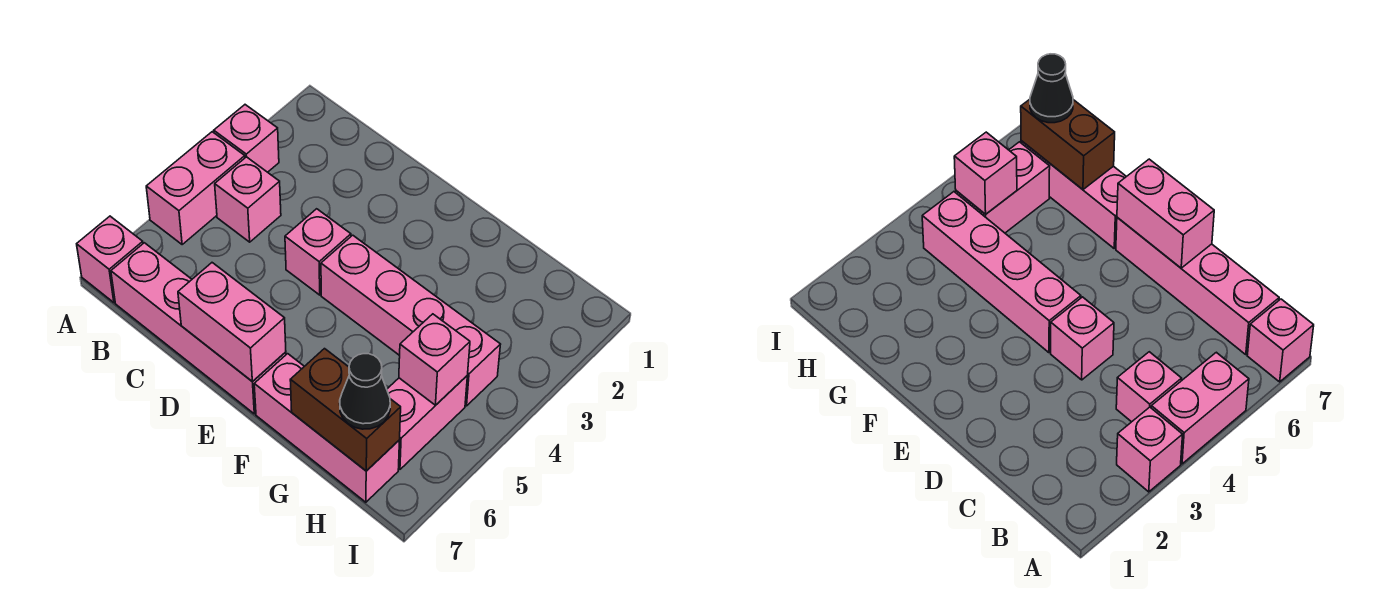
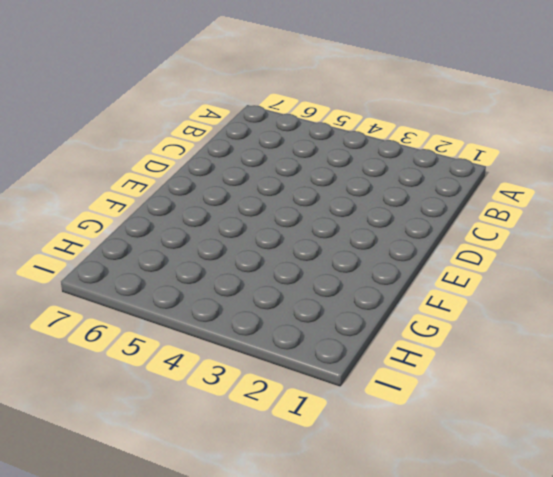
none -> pink brick A3 level 1
none -> pink brick A4:A5 level 1
none -> pink brick A7 level 1

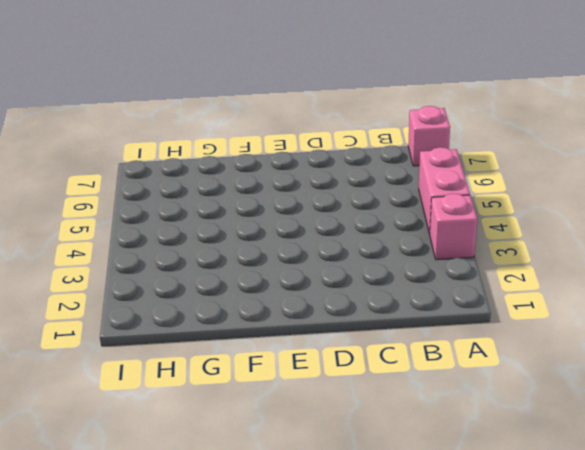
none -> pink brick B4 level 1
none -> pink brick B7:E7 level 1
none -> pink brick D4 level 1

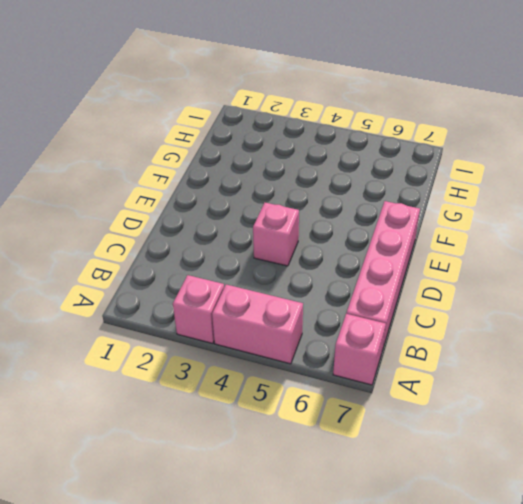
none -> pink brick B4 level 1
none -> pink brick E4:H4 level 1
none -> pink brick F7:H7 level 1

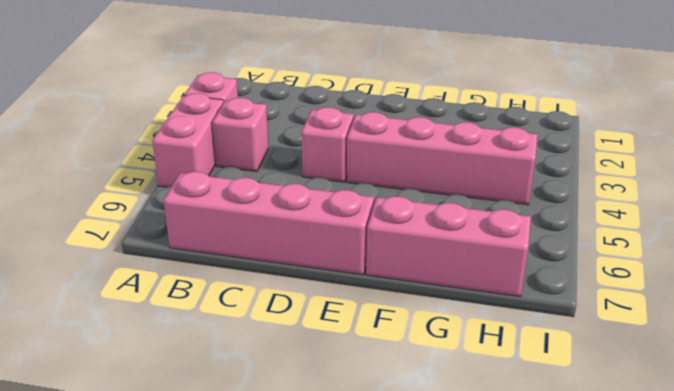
none -> pink brick A7 level 1
none -> pink brick H5:H6 level 1
none -> pink brick D7:E7 level 2

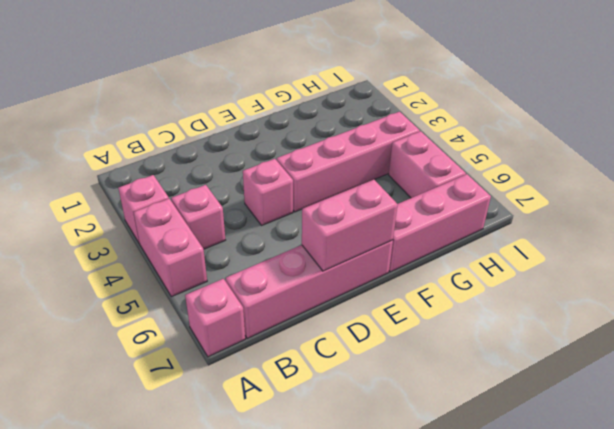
none -> brown brick G7:H7 level 2
none -> pink brick H5 level 2
none -> black cone H7 level 3

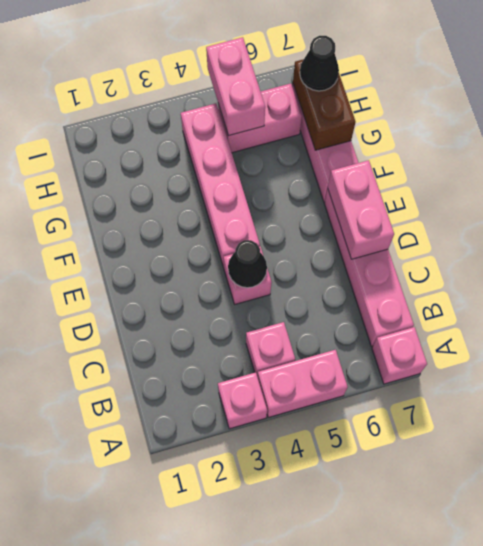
black cone D4 level 2 -> none
pink brick H5:I5 level 2 -> pink brick H5 level 2

